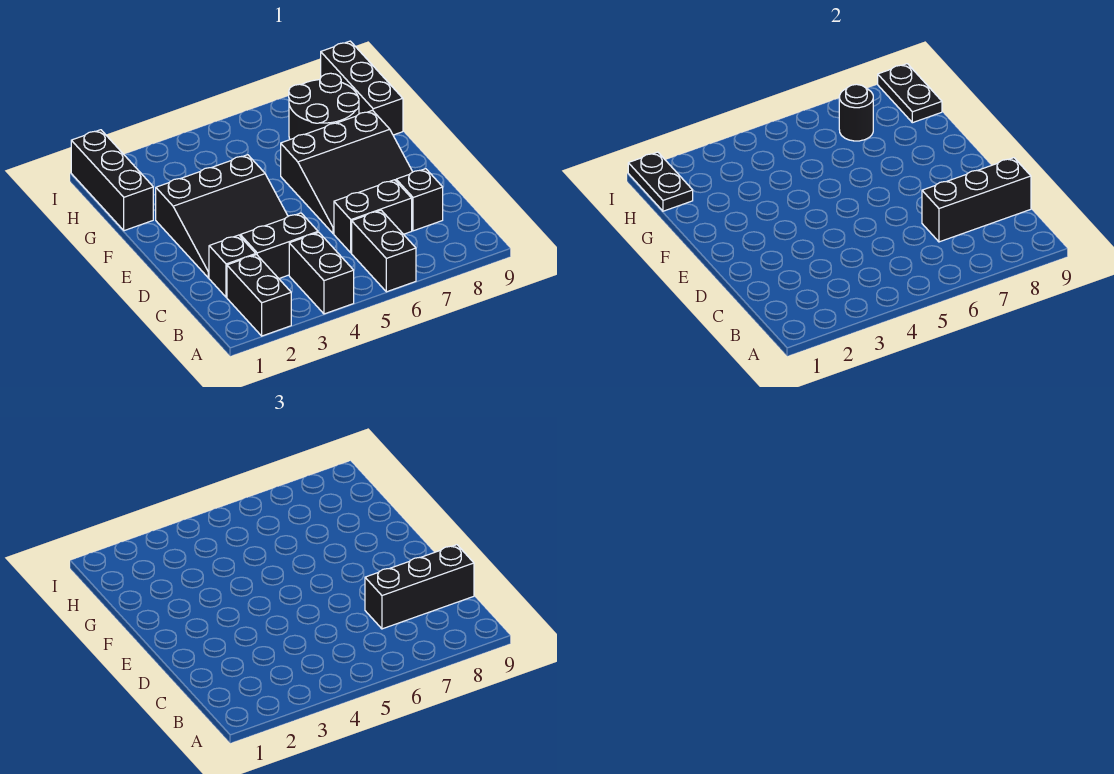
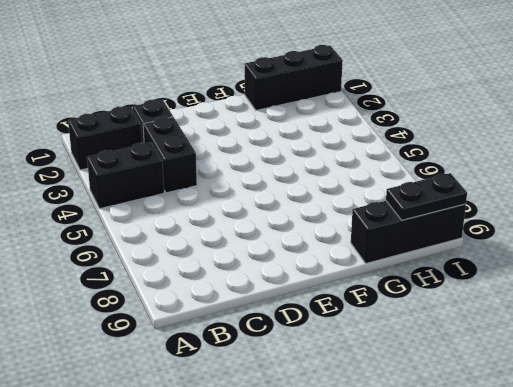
none -> black brick A6:B6 level 1
none -> black brick C6:C7 level 1
none -> black brick C8 level 1

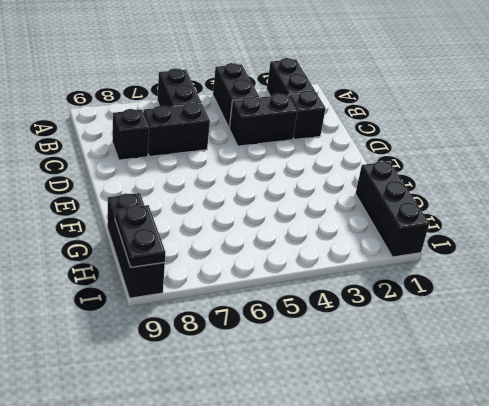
none -> black slope D2:F4 level 1 top F
none -> black slope D6:F8 level 1 top F
none -> black round brick G7:H8 level 1

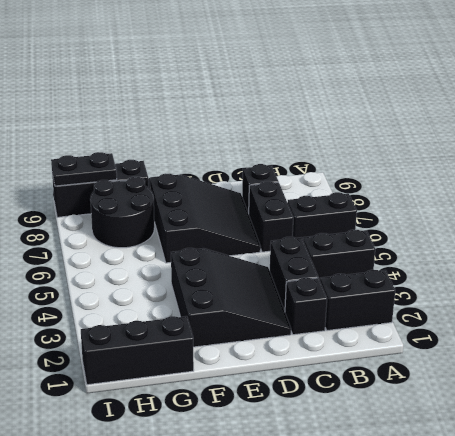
none -> black brick C7:C9 level 2
none -> black plate H1:I1 level 2
none -> black round brick H7 level 2

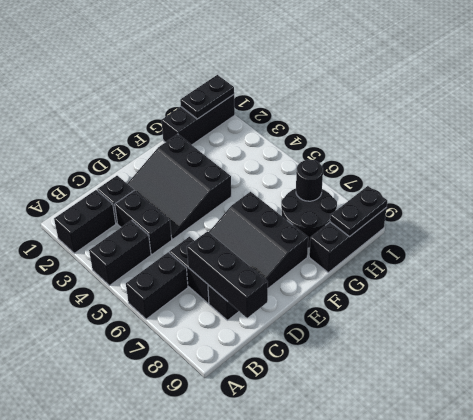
none -> black brick C7:C9 level 3

